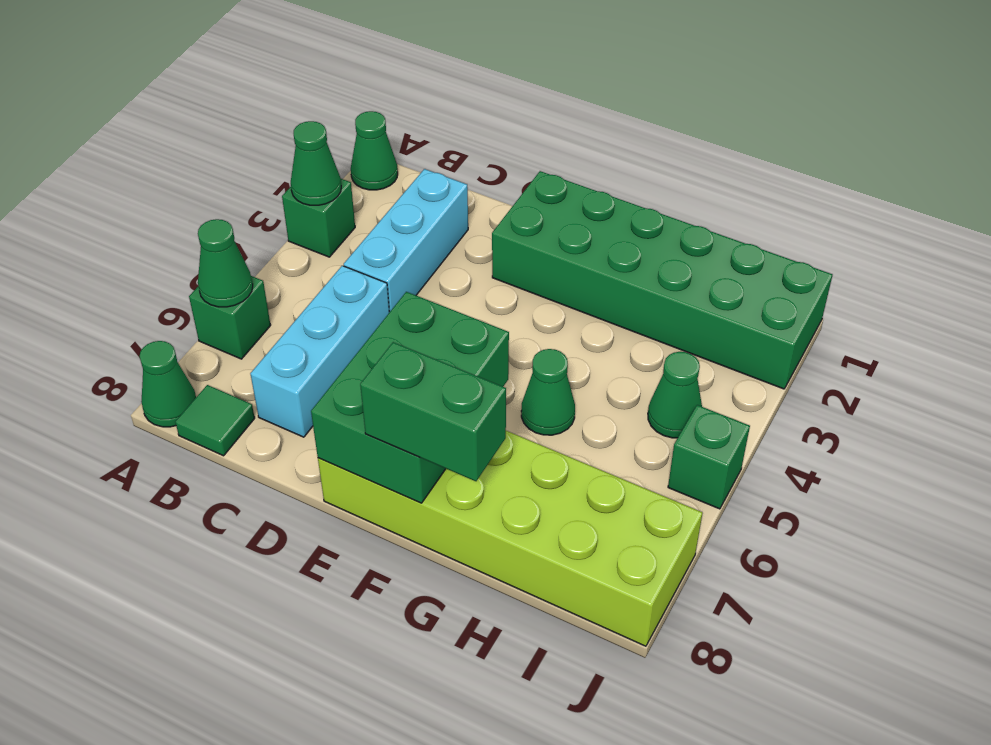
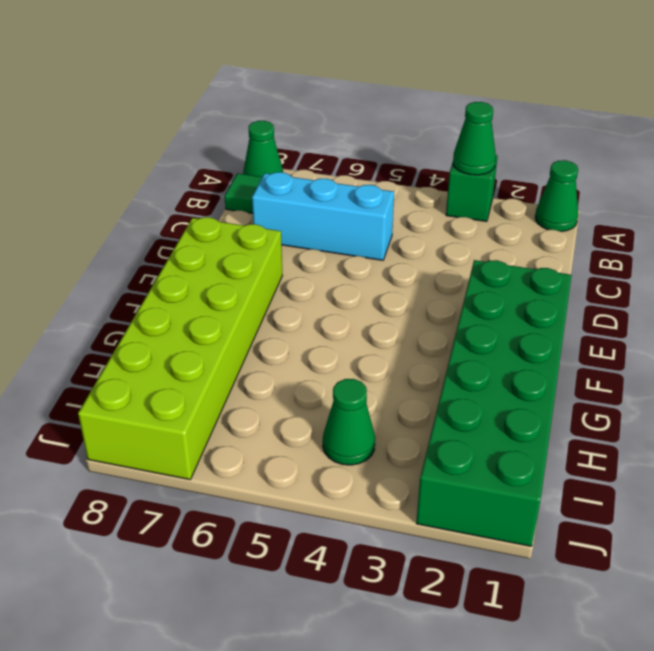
none -> green brick A6 level 1
none -> cyan brick C2:C4 level 1
none -> green cone G5 level 1

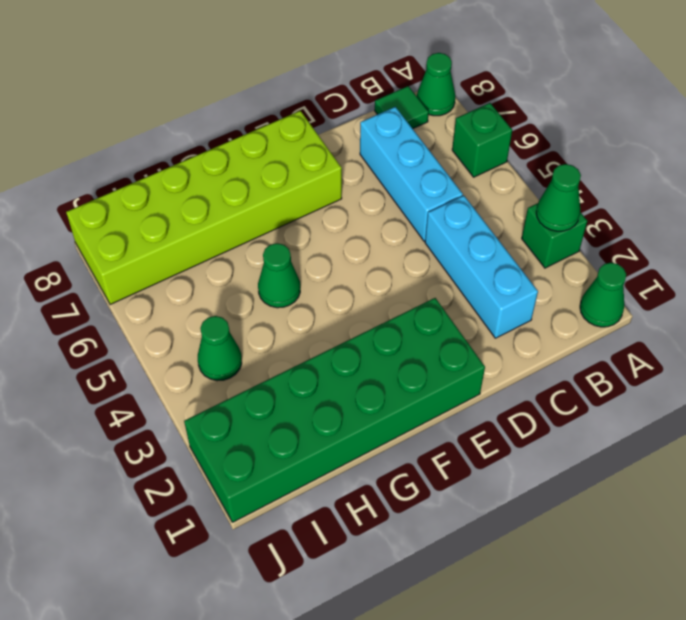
none -> green brick J5 level 1
none -> green cone A6 level 2
none -> green brick E6:F8 level 2

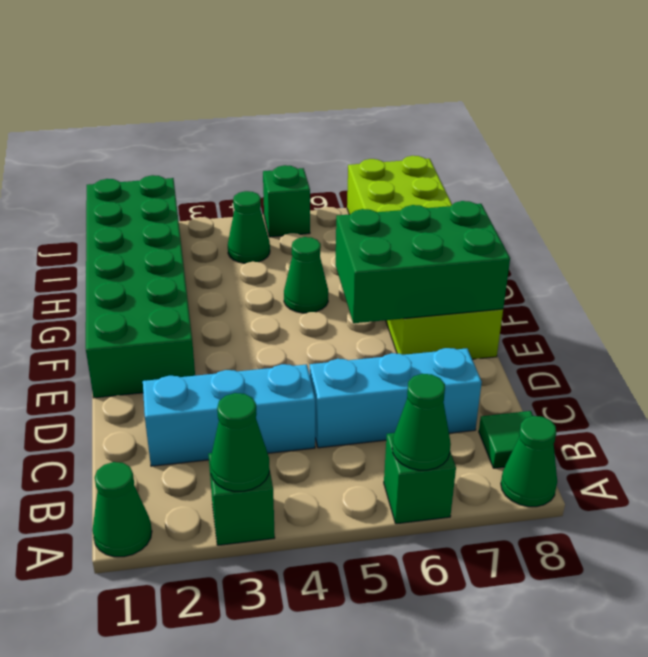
none -> green brick F8:G8 level 3

